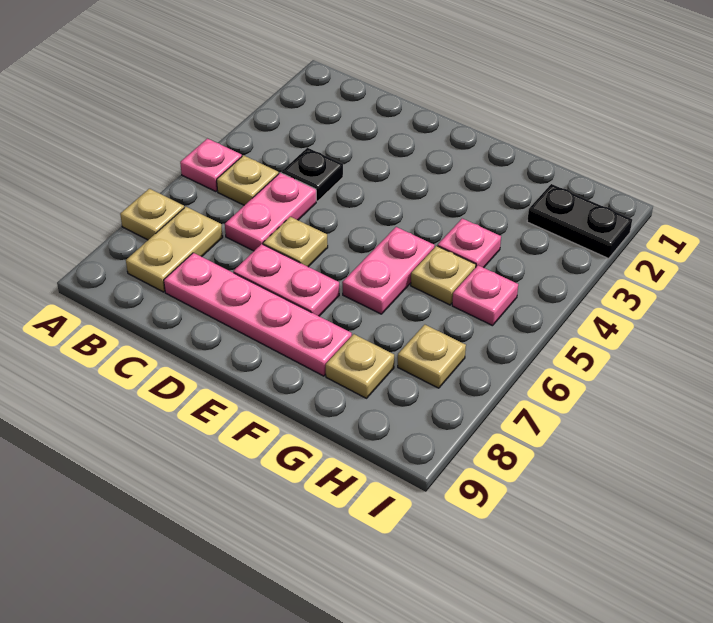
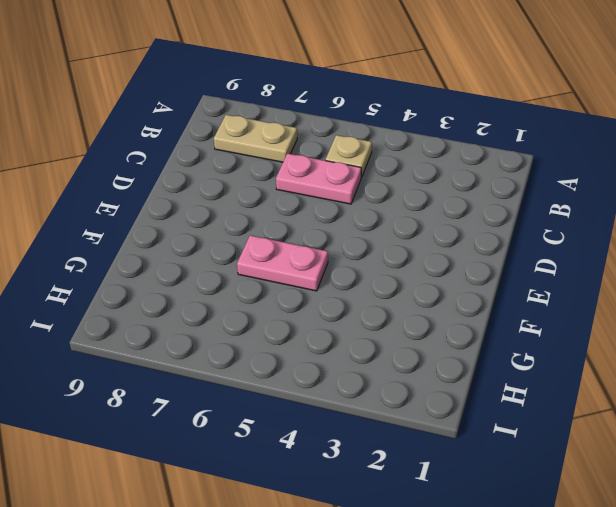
none -> pink plate A5 level 1
none -> tan plate A7 level 1
none -> black plate C4 level 1

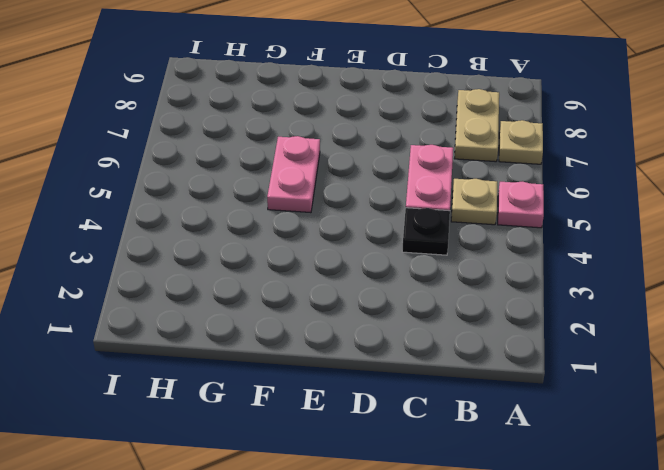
none -> pink plate C8:F8 level 1
none -> tan plate D6 level 1
none -> pink plate D7:E7 level 1

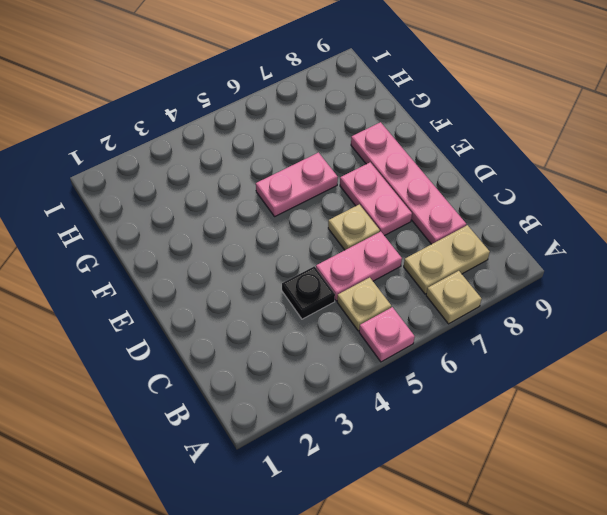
none -> pink plate G4 level 1
none -> tan plate G5 level 1
none -> tan plate G8 level 1

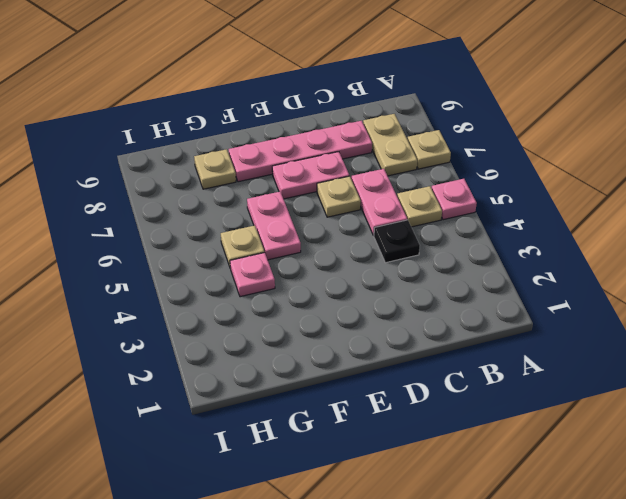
none -> black plate H2:I2 level 1
none -> pink plate H5 level 1
none -> tan plate H7 level 1

